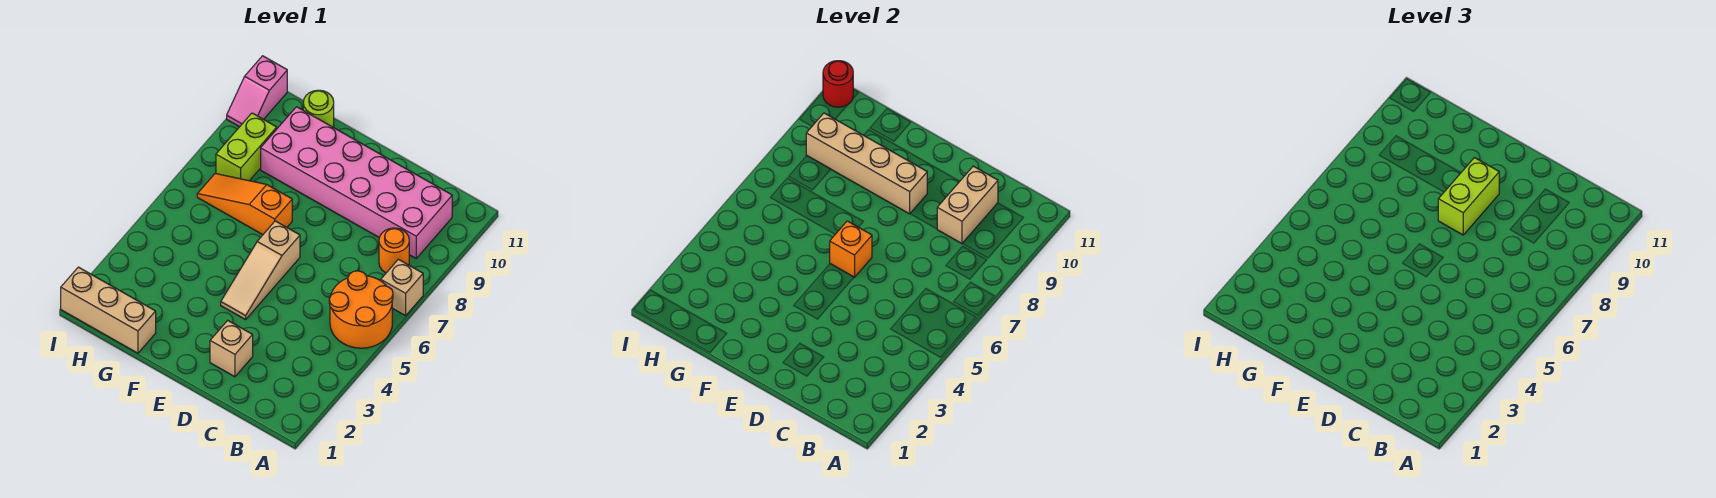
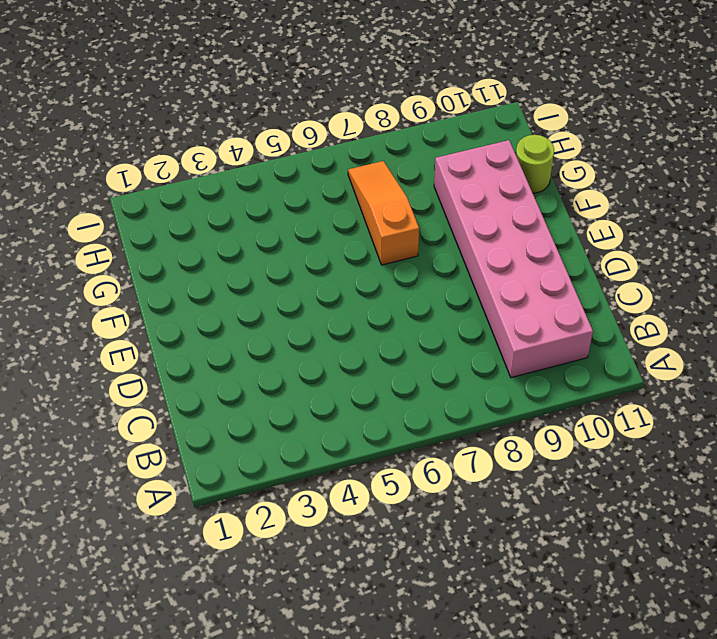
none -> orange round brick A5:B6 level 1
none -> tan brick A7 level 1
none -> orange round brick B8 level 1

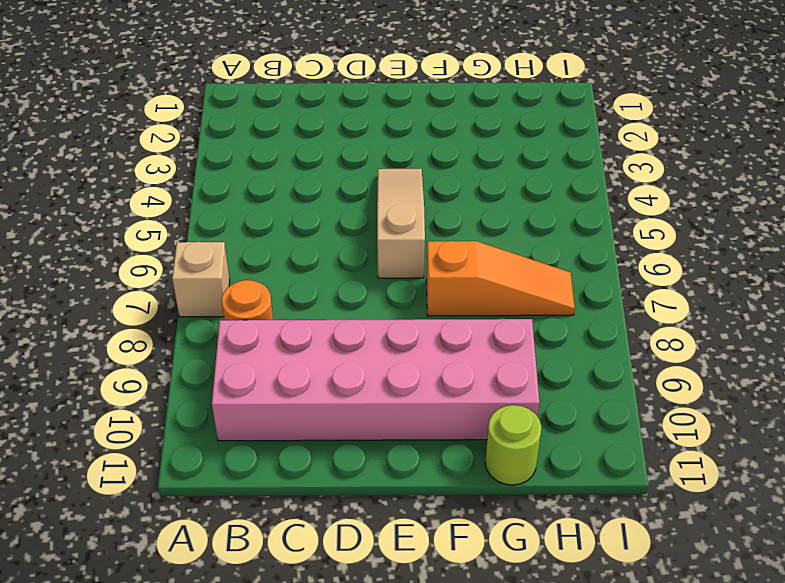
none -> orange round brick A5:B6 level 1
none -> tan brick D2 level 1
none -> tan brick G1:I1 level 1

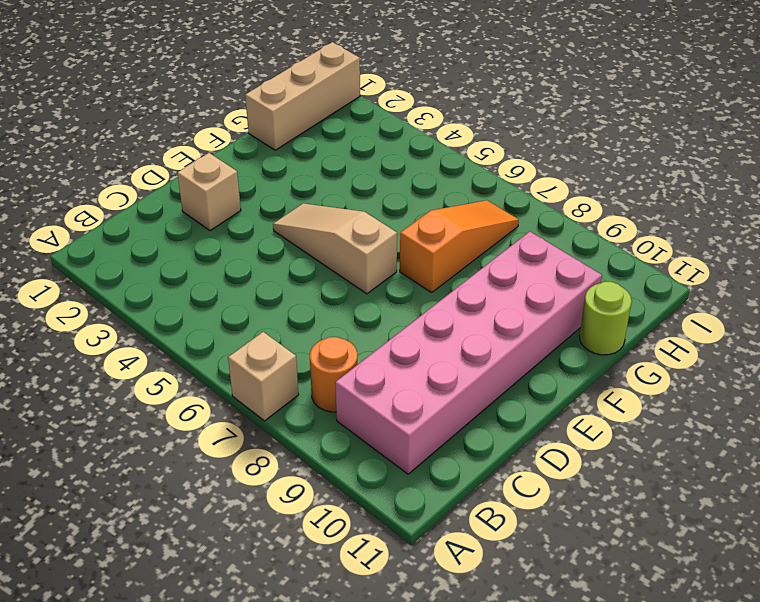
none -> orange round brick A5:B6 level 1
none -> lime brick H8:H9 level 1
none -> pink slope I10:I11 level 1 top 11

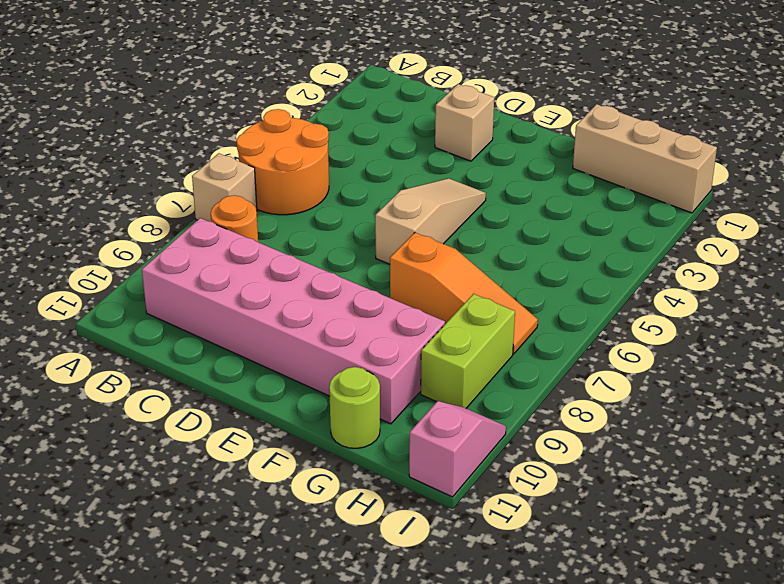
none -> tan brick C9:C10 level 2
none -> orange brick E6 level 2
none -> tan brick E9:H9 level 2

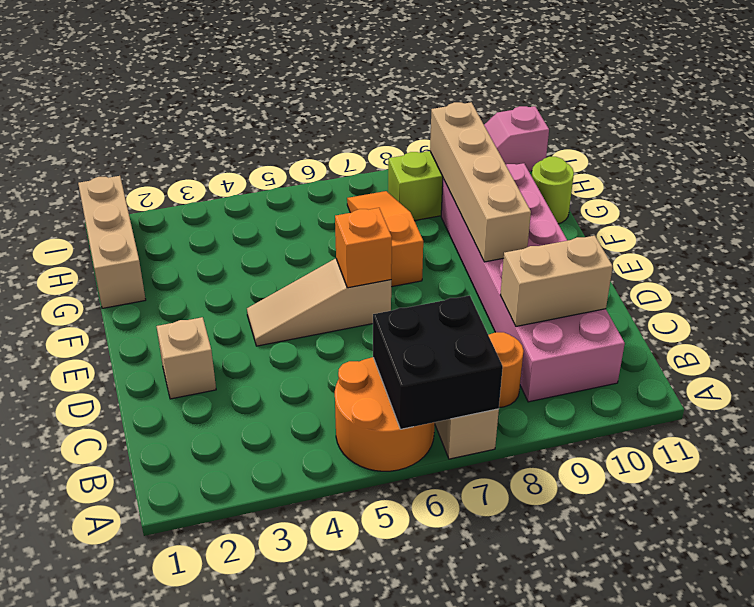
black brick A6:B7 level 2 -> none
none -> red round brick I11 level 2
none -> lime brick E8:E9 level 3

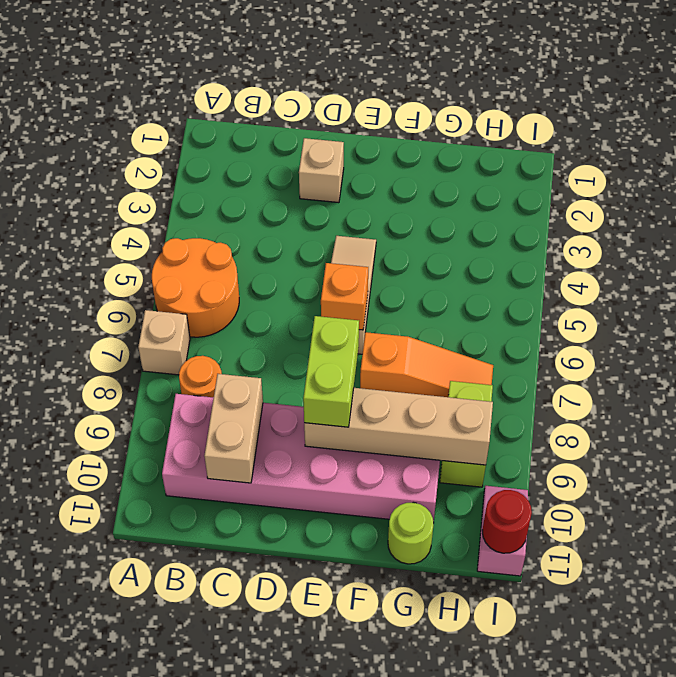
none -> tan brick G1:I1 level 1

